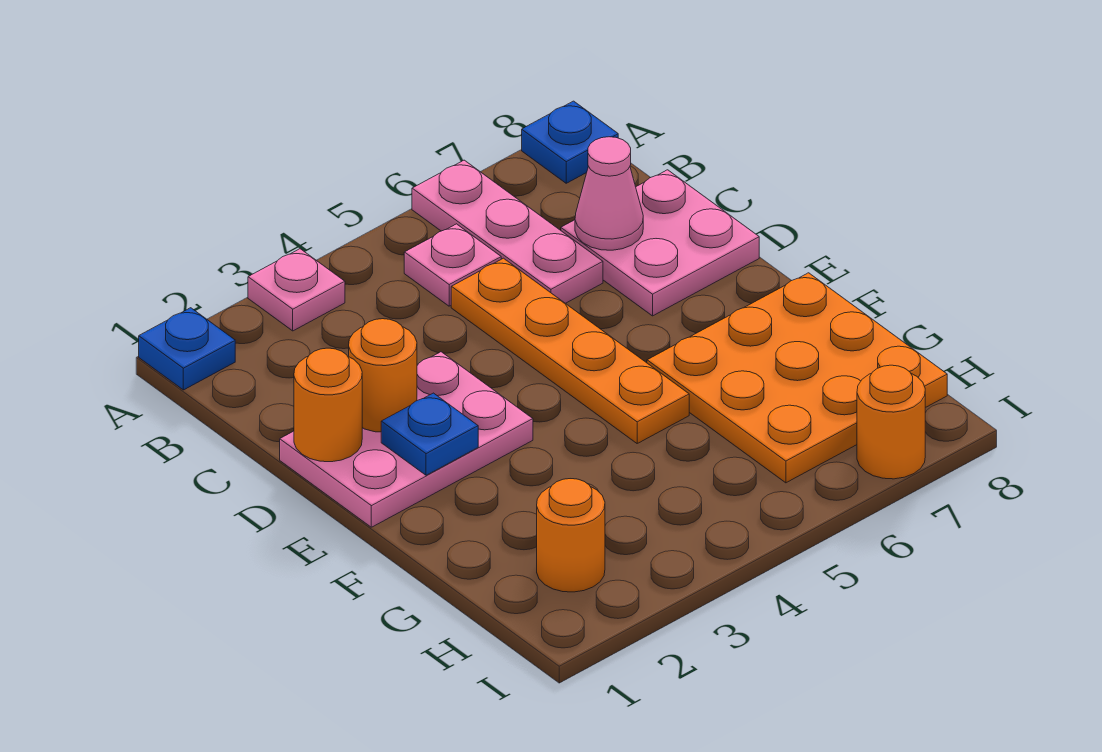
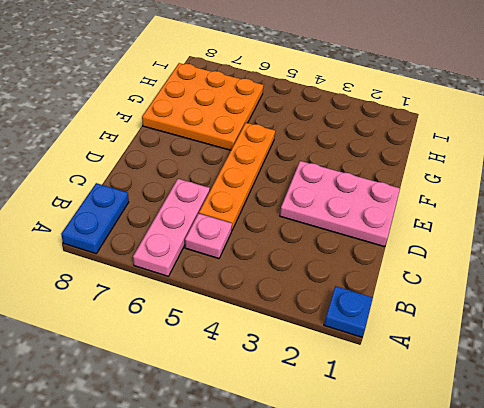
blue plate A8:B8 level 1 -> blue plate A8 level 1
none -> pink plate A3 level 1
none -> pink plate C7:D8 level 1
none -> orange round brick H2 level 1

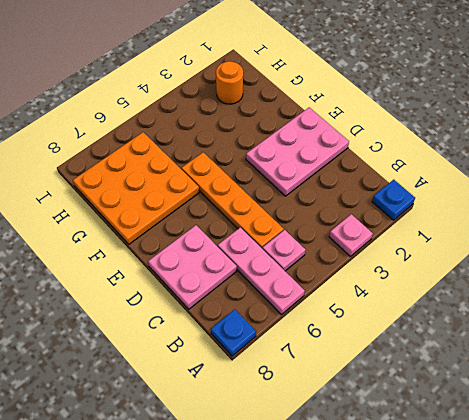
none -> orange round brick I7 level 1
none -> pink cone C7 level 2
none -> orange round brick D1 level 2

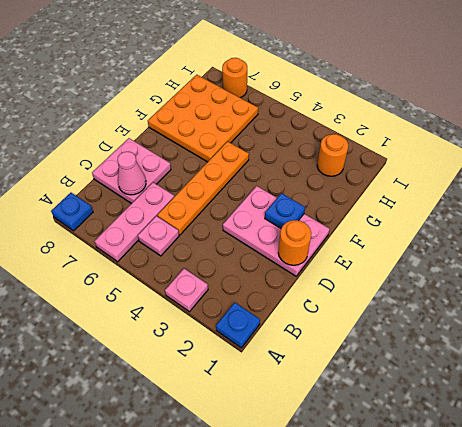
none -> orange round brick D2 level 2

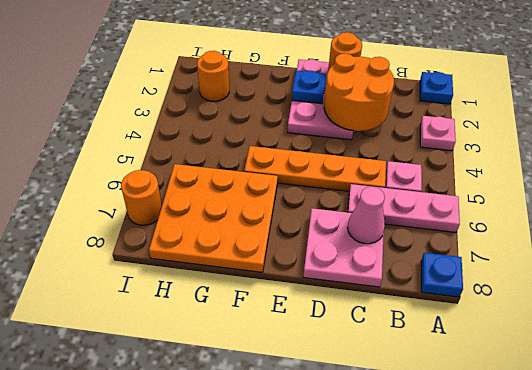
orange round brick C2:D3 level 2 -> orange round brick D2 level 2

